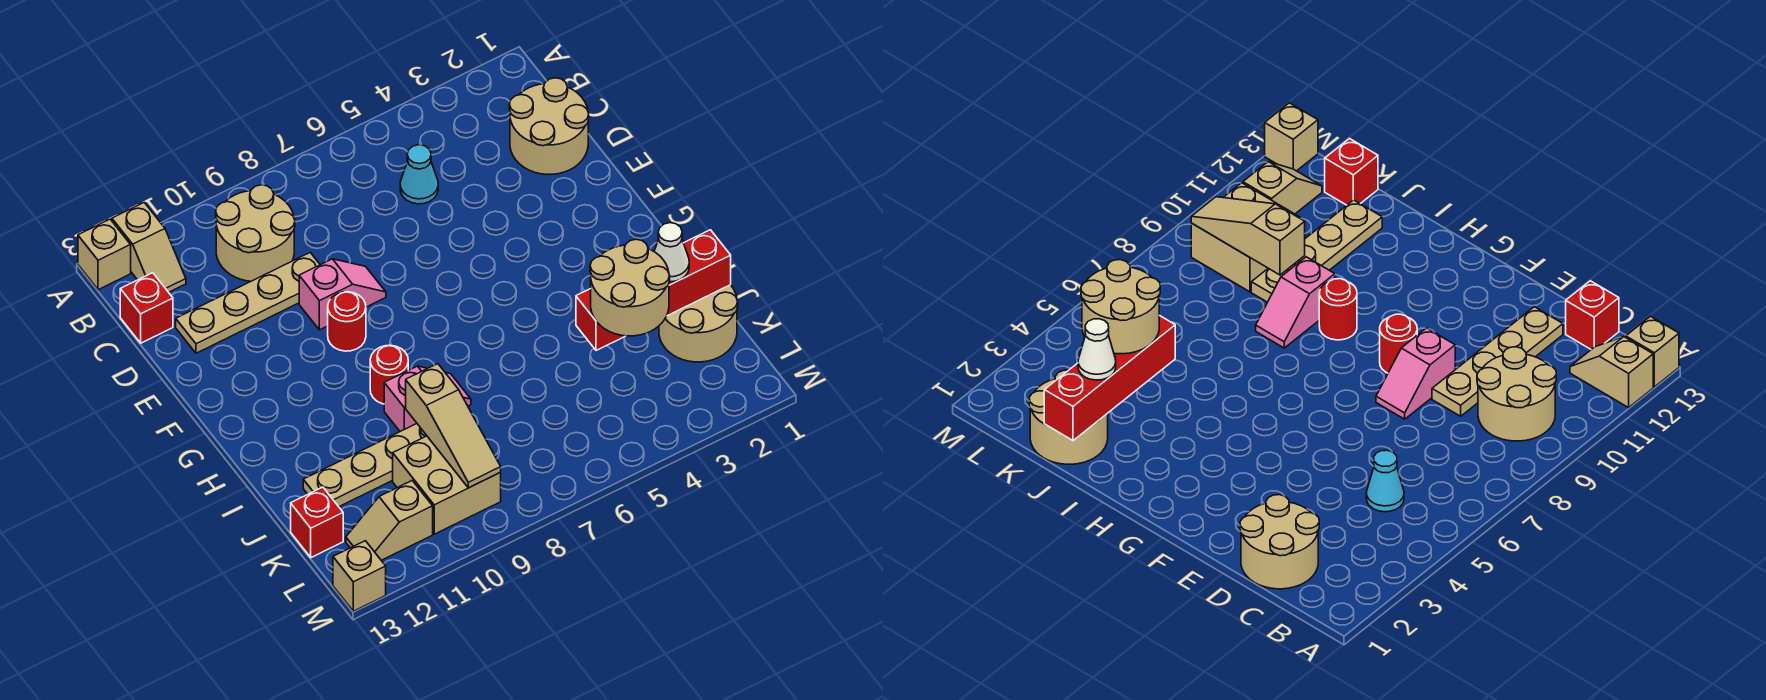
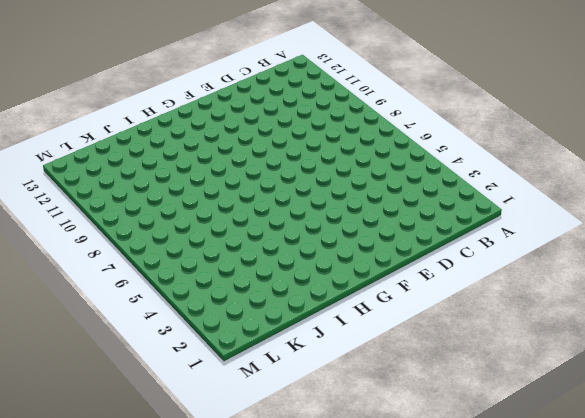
none -> tan slope A12:B12 level 1 top A
none -> tan brick A13 level 1
none -> tan round brick B9:C10 level 1

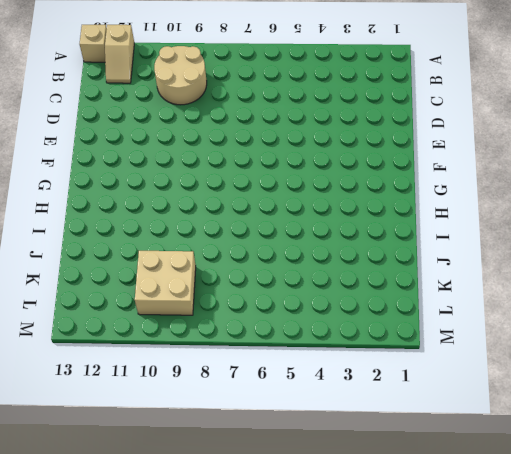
none -> tan round brick C1:D2 level 1
none -> cyan cone C5 level 1
none -> red brick C13 level 1

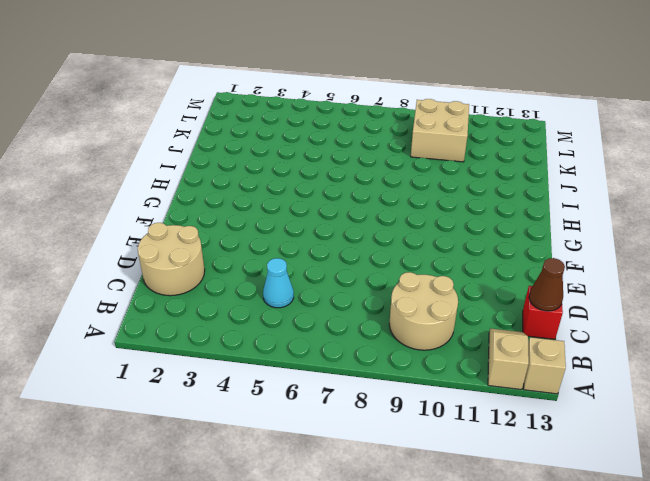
brown cone C13 level 2 -> none
none -> tan plate D9:D12 level 1
none -> pink slope E8:E9 level 1 top 9
none -> red round brick F9 level 1

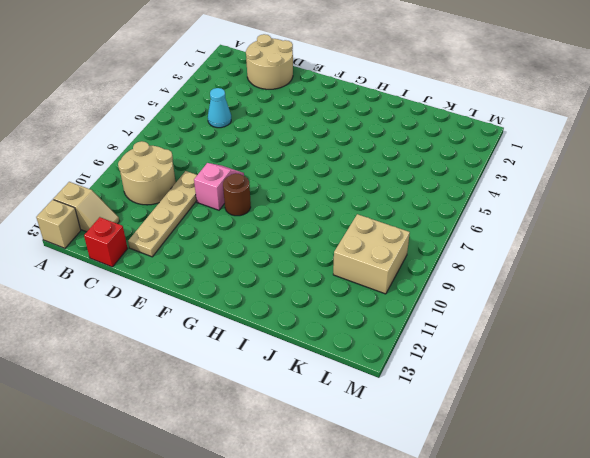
brown round brick F9 level 1 -> red round brick F9 level 1
none -> red round brick H9 level 1
none -> pink slope I8:I9 level 1 top 9
none -> tan round brick J1:K2 level 1

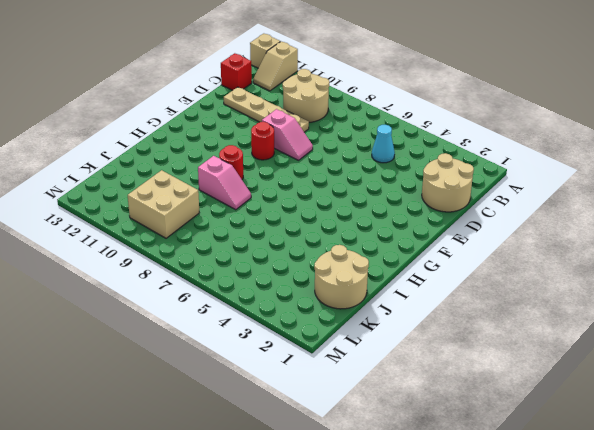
none -> tan plate J9:J12 level 1
none -> red brick K13 level 1
none -> tan slope L11:L12 level 1 top 11

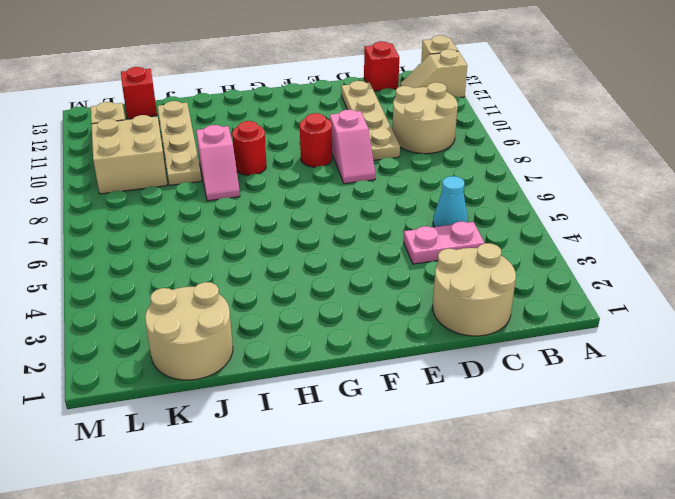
pink plate C4:D4 level 1 -> none
none -> tan brick M13 level 1
none -> red brick J1:J4 level 2
none -> tan slope J9:L9 level 2 top J

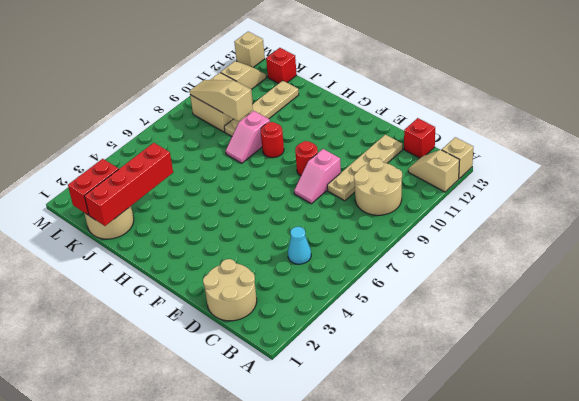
red brick K1:K2 level 2 -> none
none -> white cone J2 level 3
none -> tan round brick J3:K4 level 3

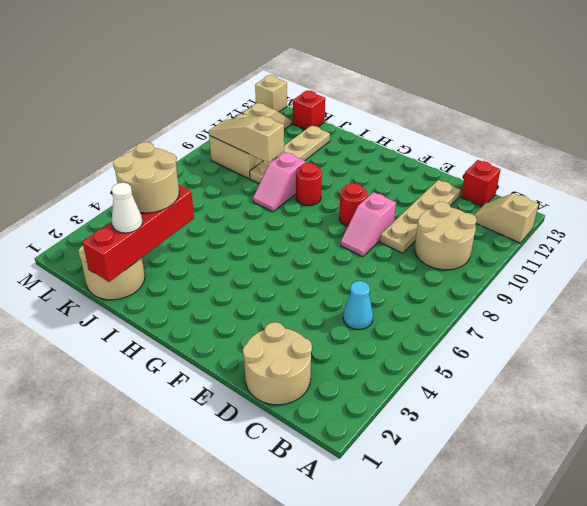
none -> tan brick A13 level 1

